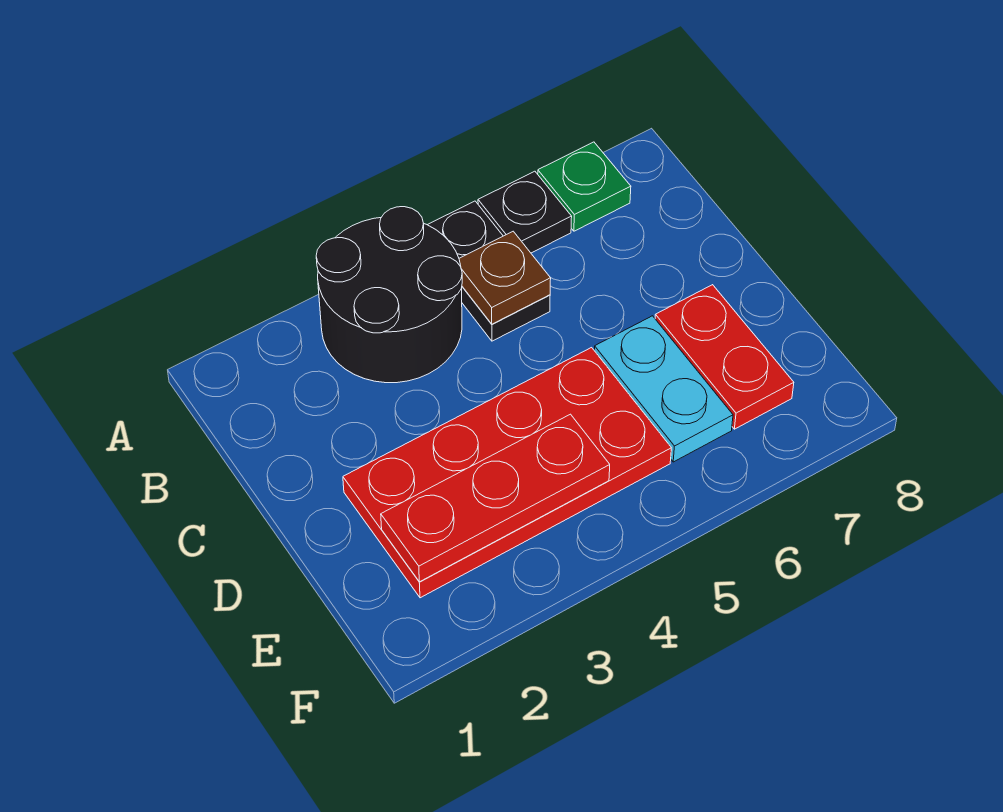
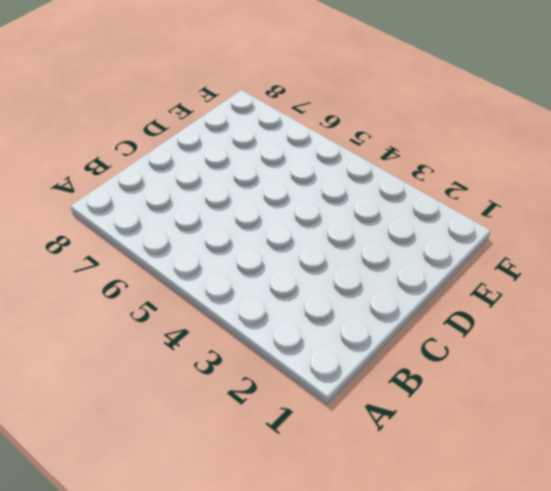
none -> black round brick A3:B4 level 1
none -> black plate A5:B5 level 1

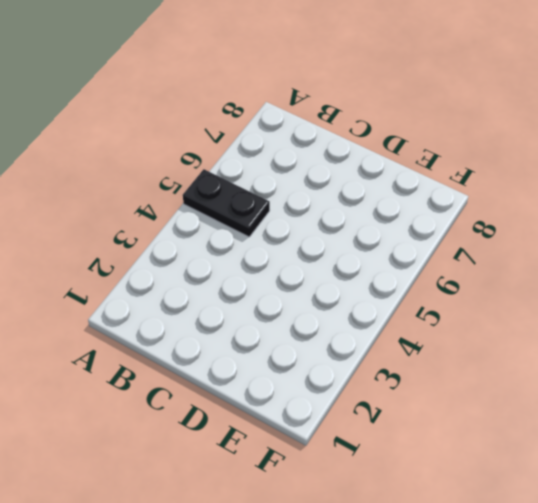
none -> black round brick A3:B4 level 1
none -> black plate A6 level 1

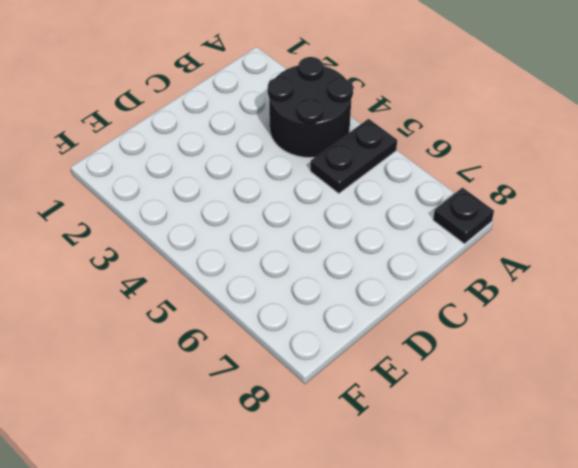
black plate A8 level 1 -> black plate A6 level 1
none -> green plate A7 level 1
none -> red plate D2:E5 level 1

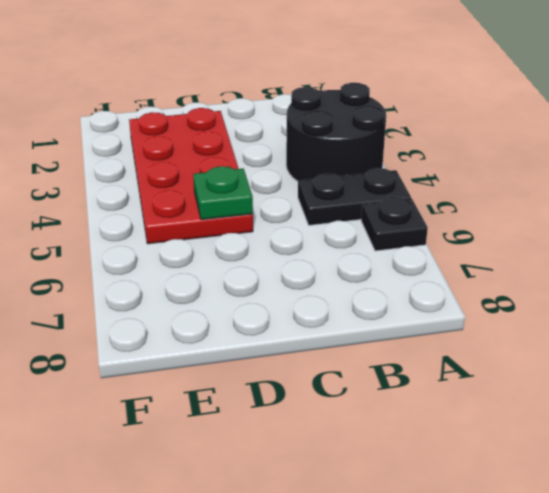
green plate D5 level 2 -> green plate A7 level 1
none -> cyan plate D6:E6 level 1
none -> red plate D7:E7 level 1

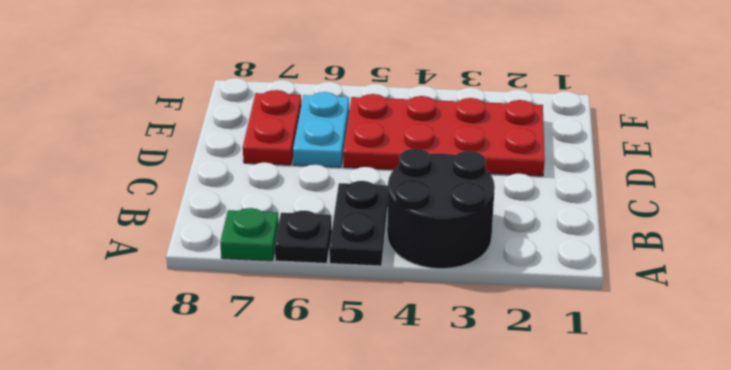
none -> brown plate B5 level 2
none -> red plate E2:E4 level 2

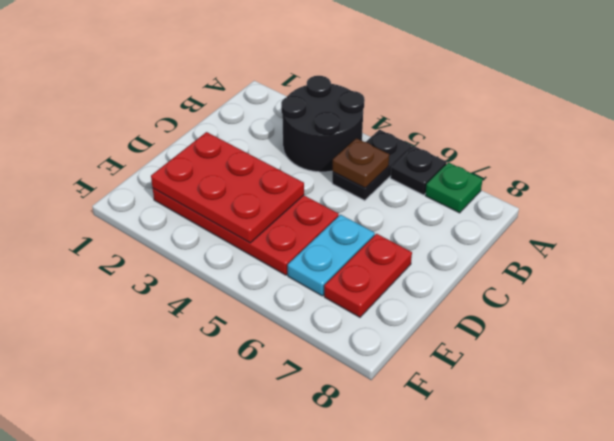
red plate D2:E4 level 2 -> red plate E2:E4 level 2

